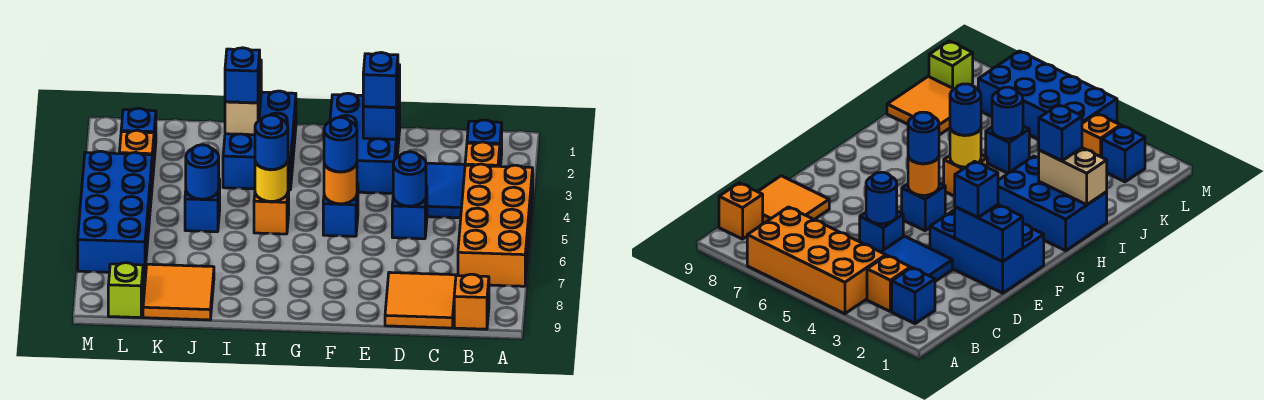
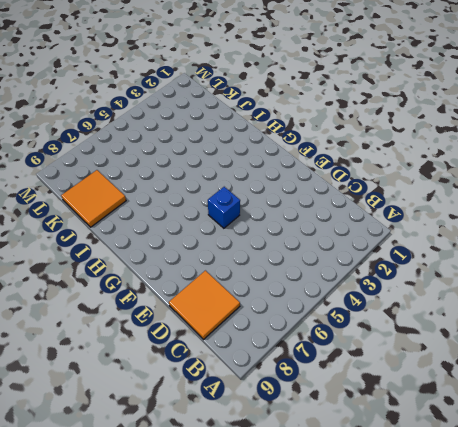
none -> orange brick A4:B7 level 1
none -> blue brick B2 level 1
none -> orange brick B3 level 1

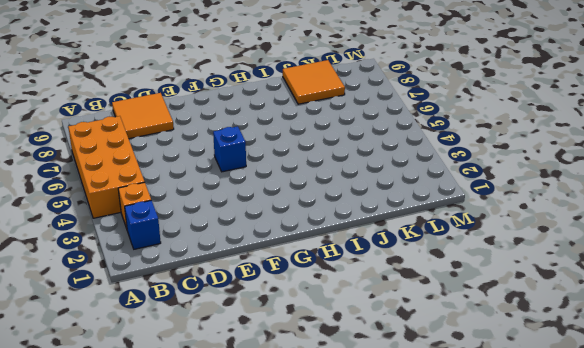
none -> orange brick B9 level 1
none -> blue tile C3:D4 level 1
none -> blue brick D5 level 1

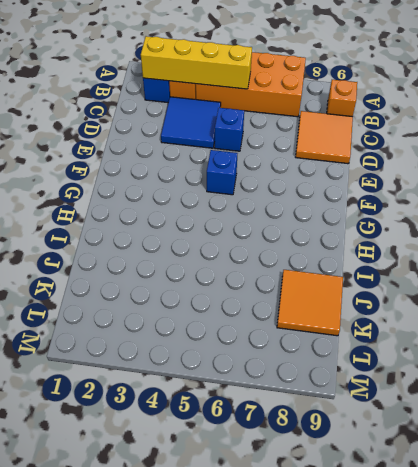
yellow brick B2:B5 level 2 -> none
none -> blue brick E1:F3 level 1
none -> blue brick H1:I3 level 1
none -> orange brick H5 level 1

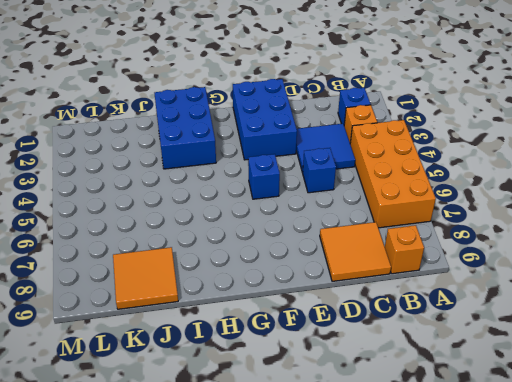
none -> orange brick H5 level 1
none -> blue brick J5 level 1
none -> blue brick L2 level 1

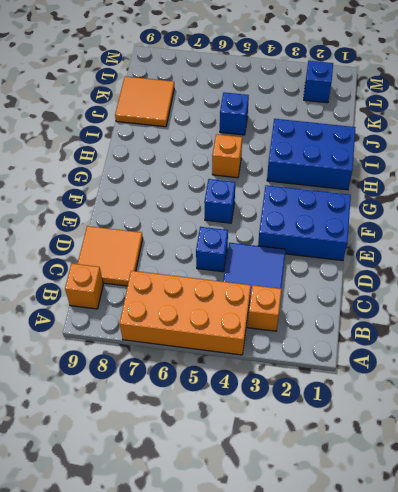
none -> blue brick B2 level 1
none -> orange brick L3 level 1
none -> blue brick L4:M7 level 1

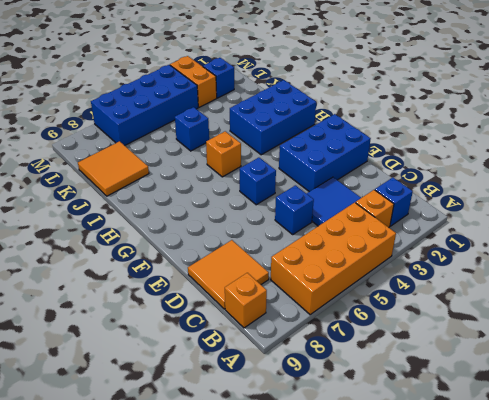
orange brick L3:M3 level 1 -> orange brick L3 level 1
none -> lime brick L9 level 1
none -> blue round brick D5 level 2
none -> blue brick E1:E2 level 2

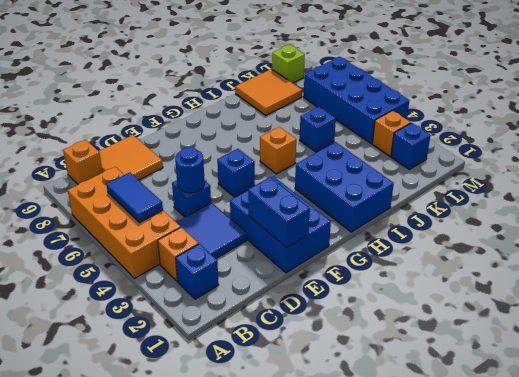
blue tile B5:B6 level 2 -> none
none -> orange round brick F5 level 2
none -> yellow round brick H5 level 2
none -> tan brick I1:I2 level 2

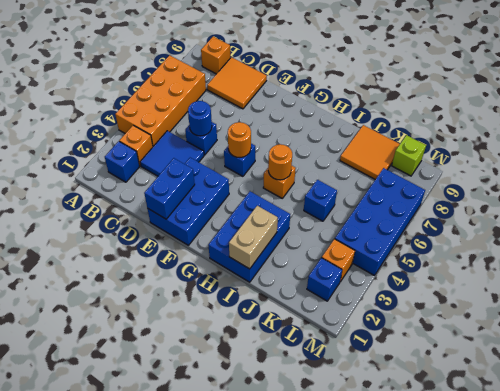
orange round brick H5 level 2 -> yellow round brick H5 level 2
none -> blue round brick J5 level 2
none -> blue brick E2 level 3
none -> blue round brick F5 level 3

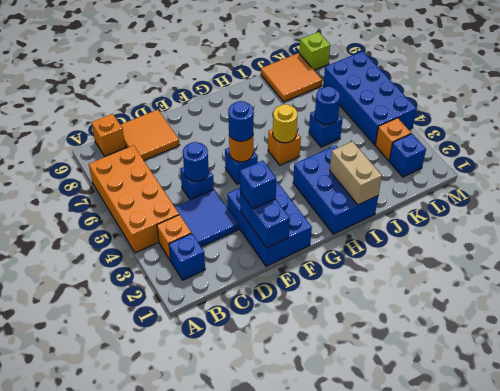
none -> blue round brick H5 level 3
none -> blue brick I2 level 3

